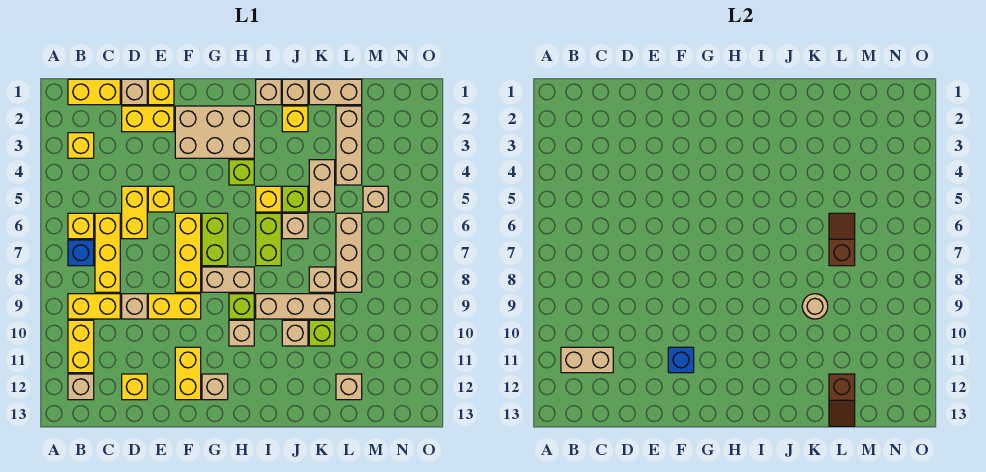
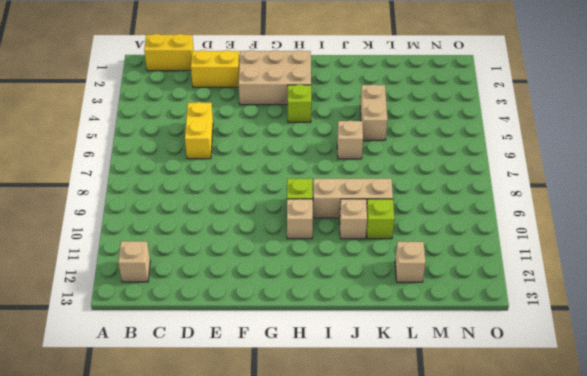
none -> yellow brick B3 level 1
none -> yellow brick B6 level 1
none -> blue brick B7 level 1
none -> yellow brick B9:C9 level 1

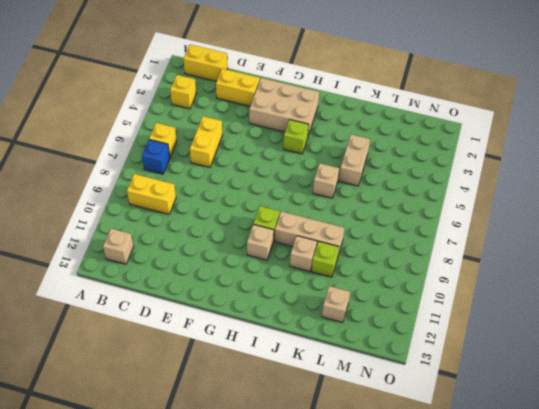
none -> yellow brick B10:B11 level 1
none -> yellow brick C6:C8 level 1
none -> tan brick D1 level 1
none -> tan brick D9 level 1

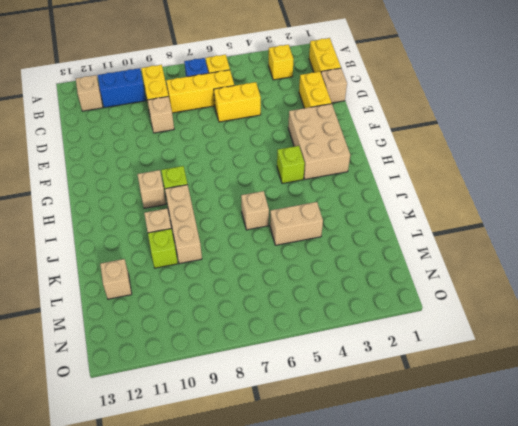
blue brick B10:B11 level 1 -> yellow brick B10:B11 level 1
none -> yellow brick D12 level 1
none -> yellow brick E1 level 1
none -> yellow brick E5 level 1
none -> yellow brick E9:F9 level 1

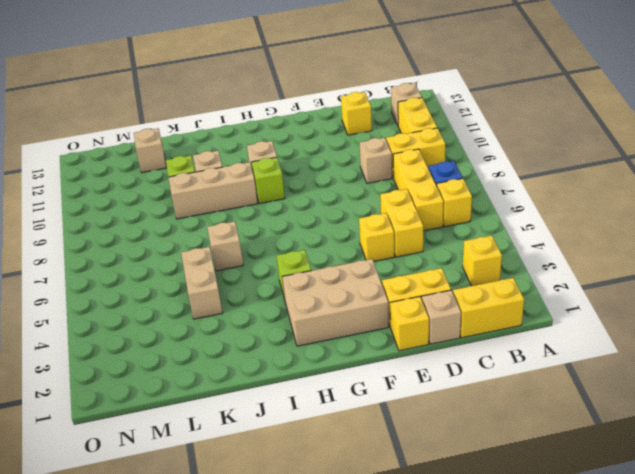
none -> yellow brick E9:F9 level 1
none -> yellow brick F6:F8 level 1
none -> yellow brick F11:F12 level 1
none -> lime brick G6:G7 level 1

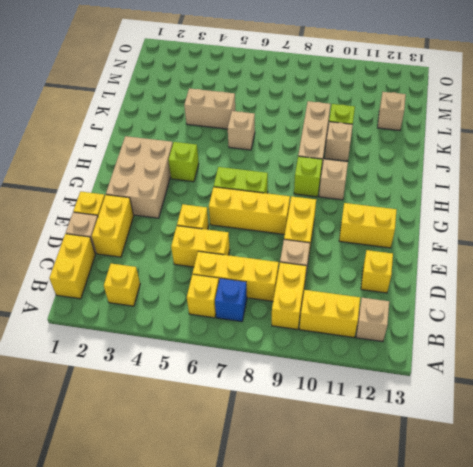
none -> tan brick G8:H8 level 1
none -> tan brick G12 level 1
none -> tan brick I1 level 1
none -> yellow brick I5 level 1

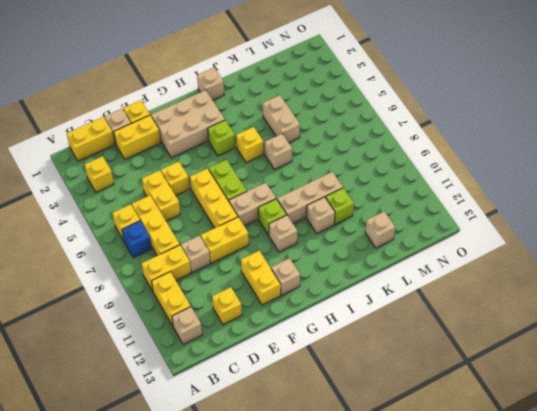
none -> lime brick I6:I7 level 1
none -> tan brick J1 level 1
none -> yellow brick J2 level 1
none -> lime brick J5 level 1

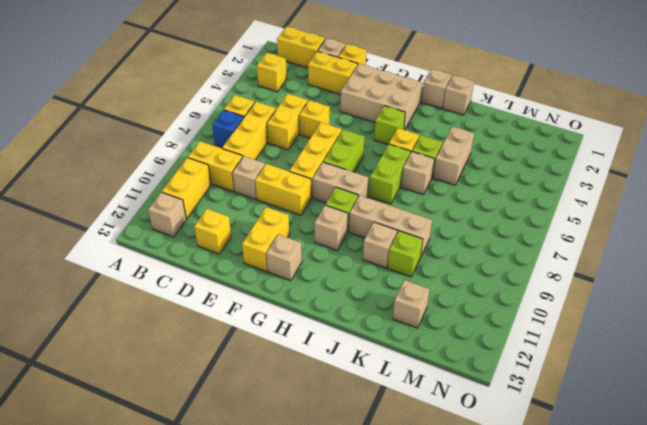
none -> yellow brick J2 level 1
none -> tan brick K1:L1 level 1
none -> tan brick K8 level 1
none -> tan brick L2:L4 level 1

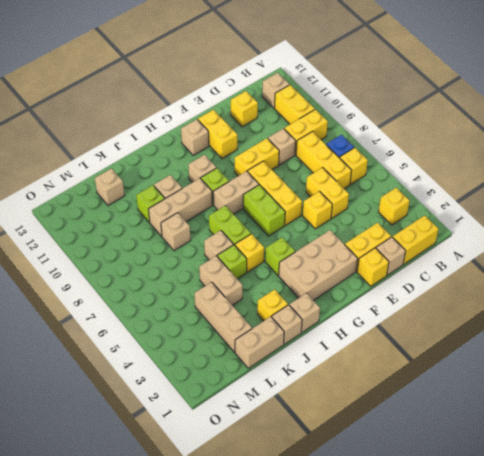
none -> tan brick L6:L8 level 1
none -> tan brick M5 level 1
none -> tan brick B11:C11 level 2
none -> blue brick F11 level 2

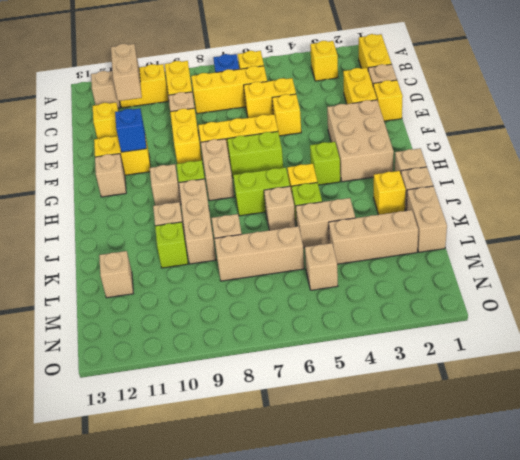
none -> tan round brick K9 level 2
none -> brown slope L6:L7 level 2 top 7
none -> brown slope L12:L13 level 2 top 12

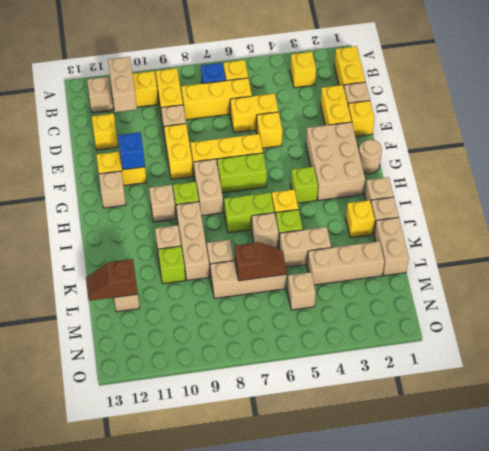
tan round brick G1 level 1 -> tan round brick K9 level 2

